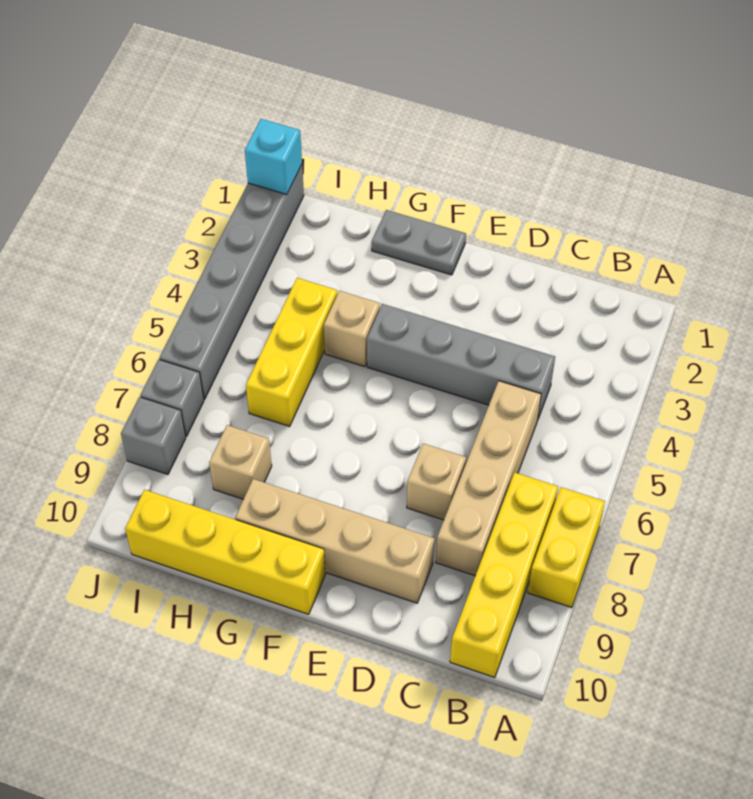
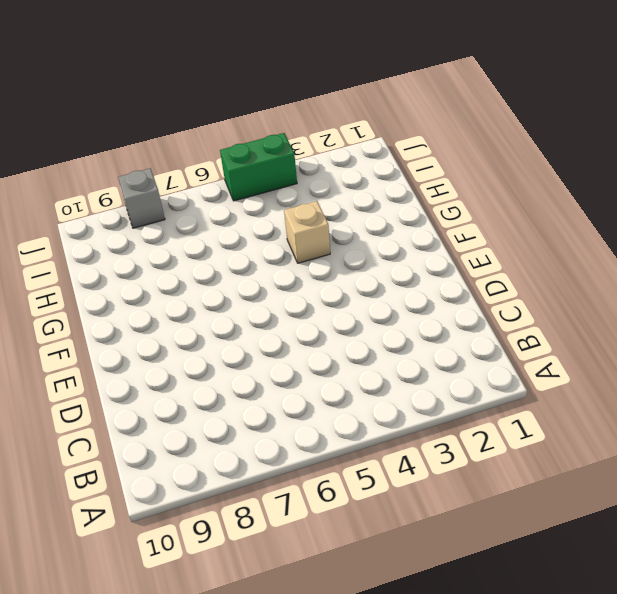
green brick J4:J5 level 1 -> grey brick J1:J6 level 1
none -> yellow brick A7:A8 level 1
none -> yellow brick B7:B10 level 1
none -> grey brick C4:F4 level 1

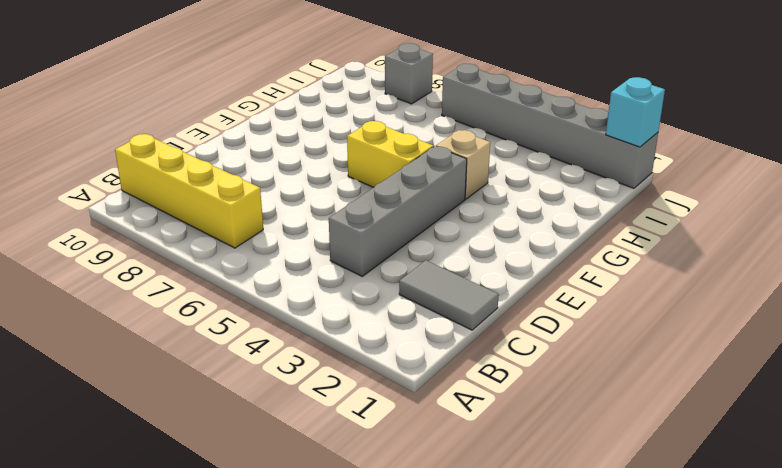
grey tile C1:C2 level 1 -> none
yellow brick F5:F6 level 1 -> yellow brick A7:A8 level 1
none -> tan brick C5:C8 level 1
none -> tan brick D7 level 1
none -> tan brick D9:G9 level 1

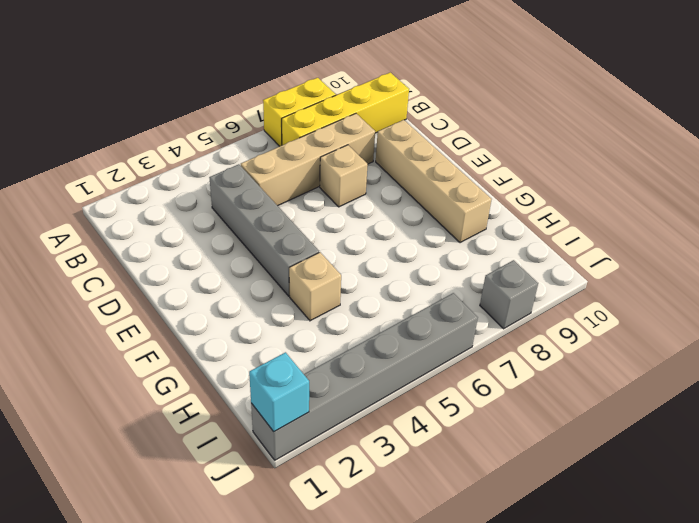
none -> grey plate F1:G1 level 1
none -> yellow brick F10:I10 level 1
none -> yellow brick H4:H6 level 1

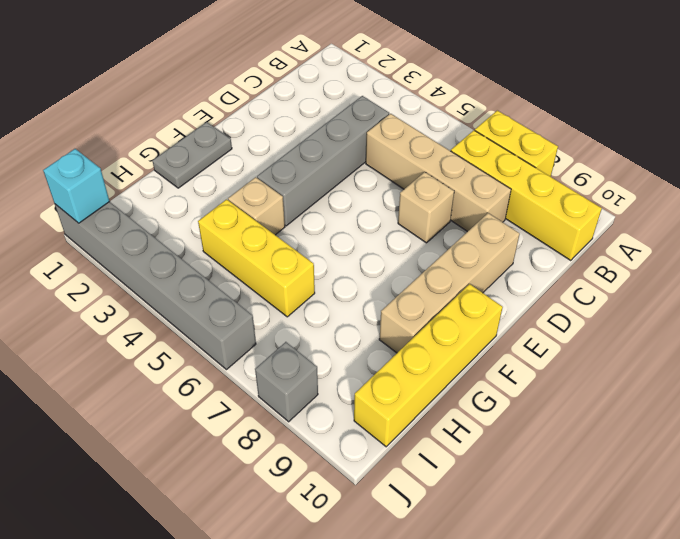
none -> tan brick H8 level 1
none -> grey brick J7 level 1

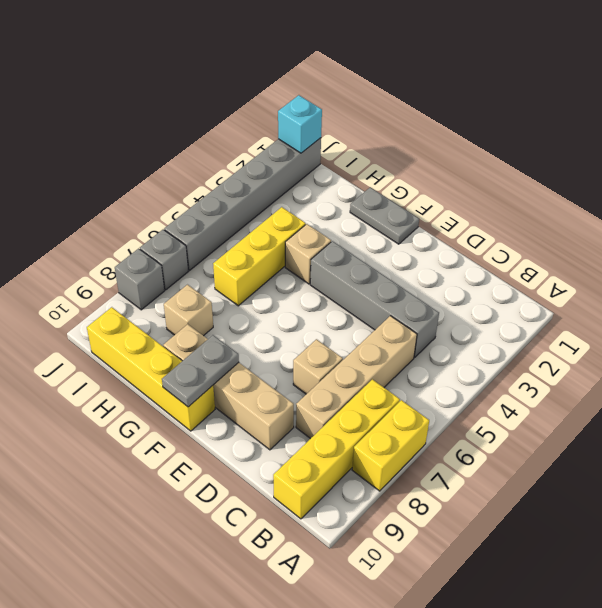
grey plate F9:F10 level 2 -> none

